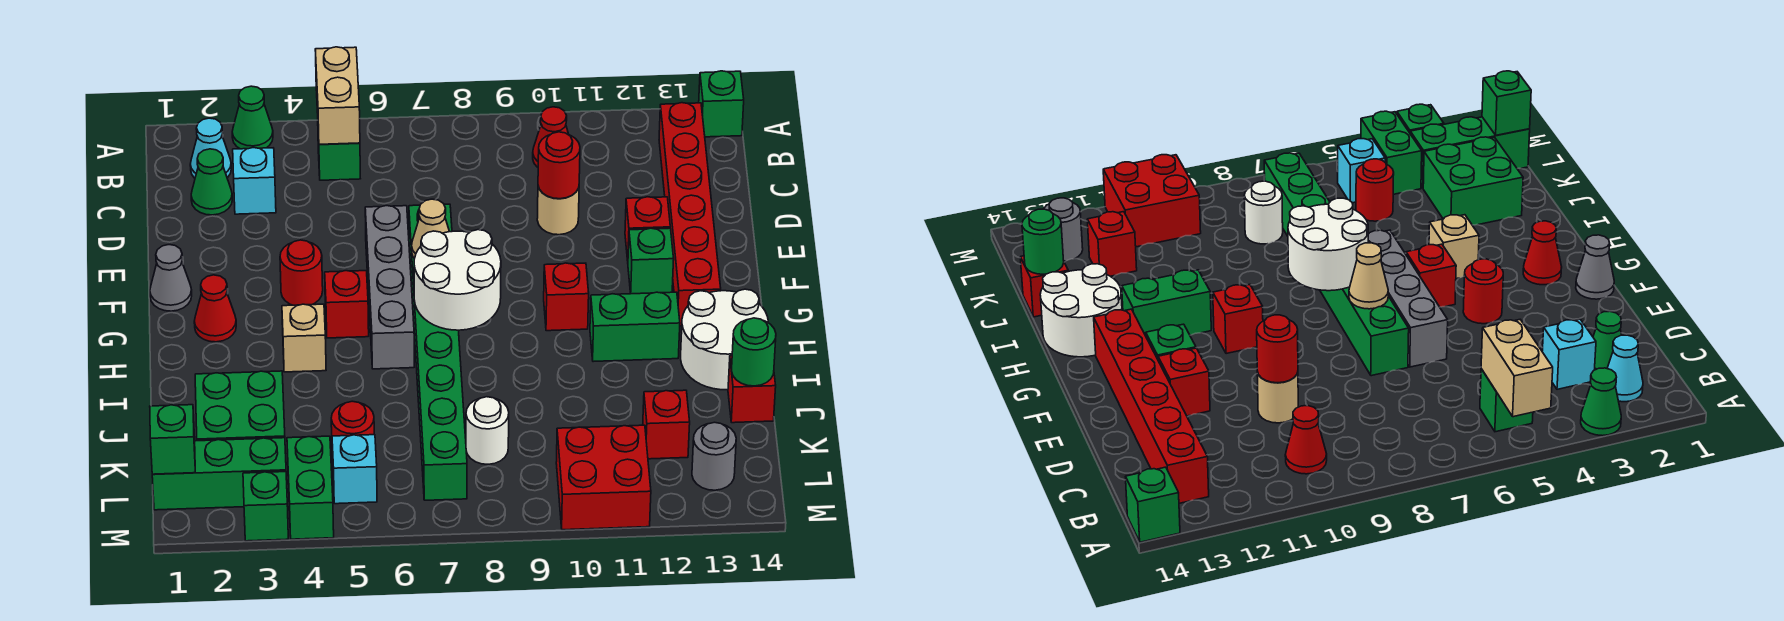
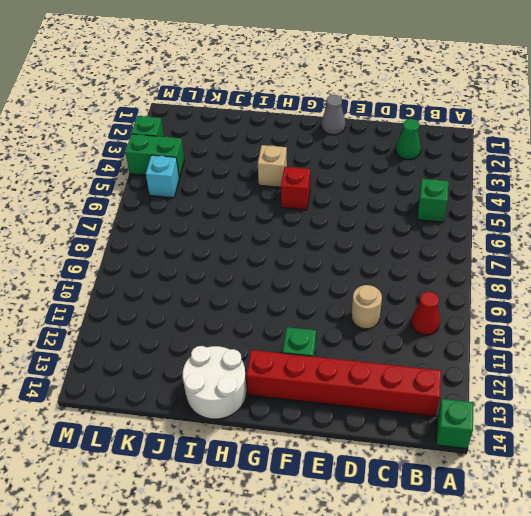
none -> green cone A3 level 1
none -> cyan cone B2 level 1
none -> cyan brick C3 level 1
none -> grey brick E6:H6 level 1

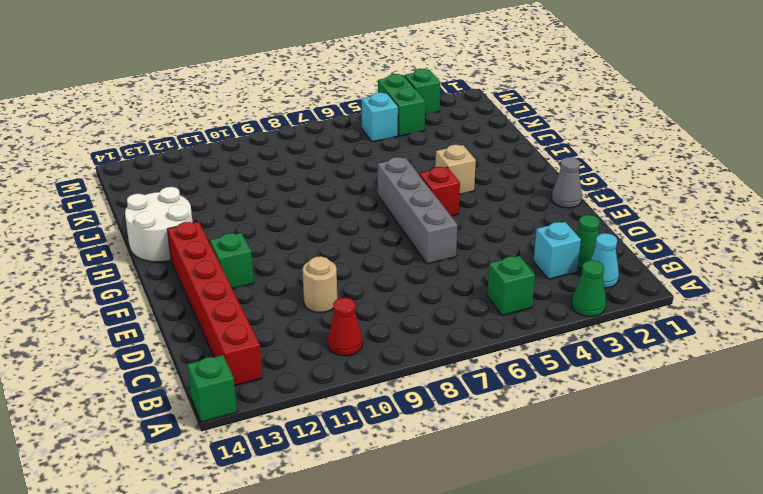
none -> green brick E7:L7 level 1
none -> red brick E12 level 1
none -> red round brick F4 level 1
none -> red cone G2 level 1

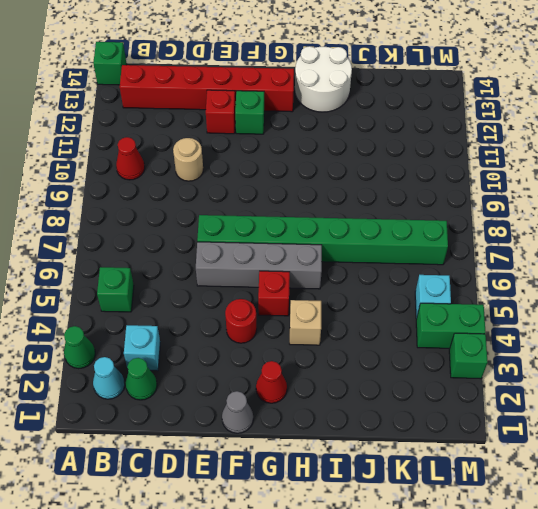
none -> red brick G10 level 1
none -> green brick H11:H12 level 1
none -> green brick J2:K3 level 1
none -> red brick J14 level 1

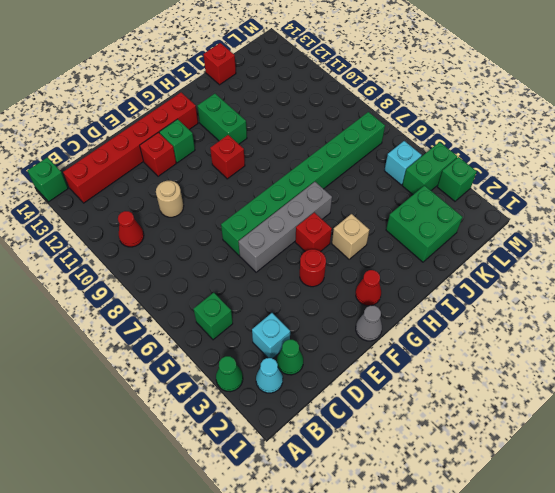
none -> white round brick H13:I14 level 1
none -> red round brick K5 level 1
none -> white round brick K8 level 1
none -> red brick K12 level 1

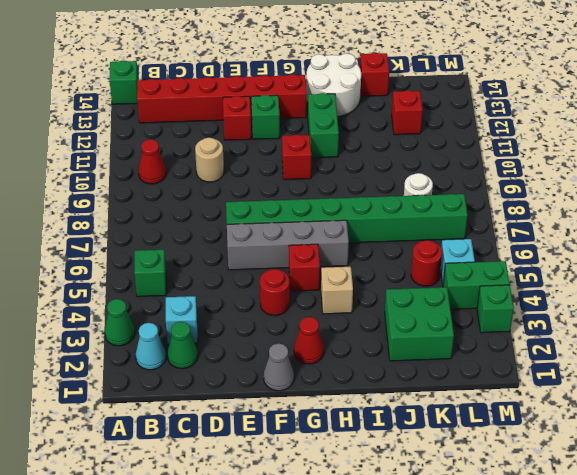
none -> green brick L1:L3 level 1
none -> red brick L10:M11 level 1
none -> grey round brick L13 level 1
none -> tan brick A5:B5 level 2

